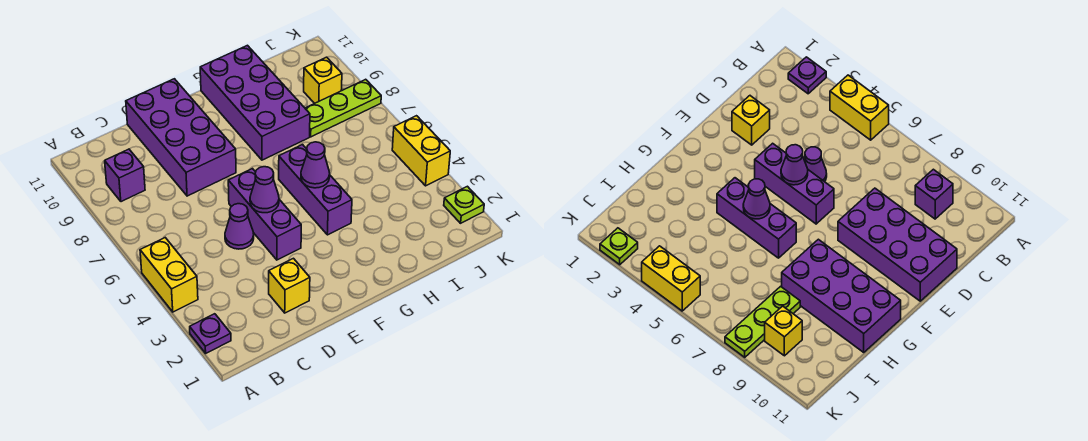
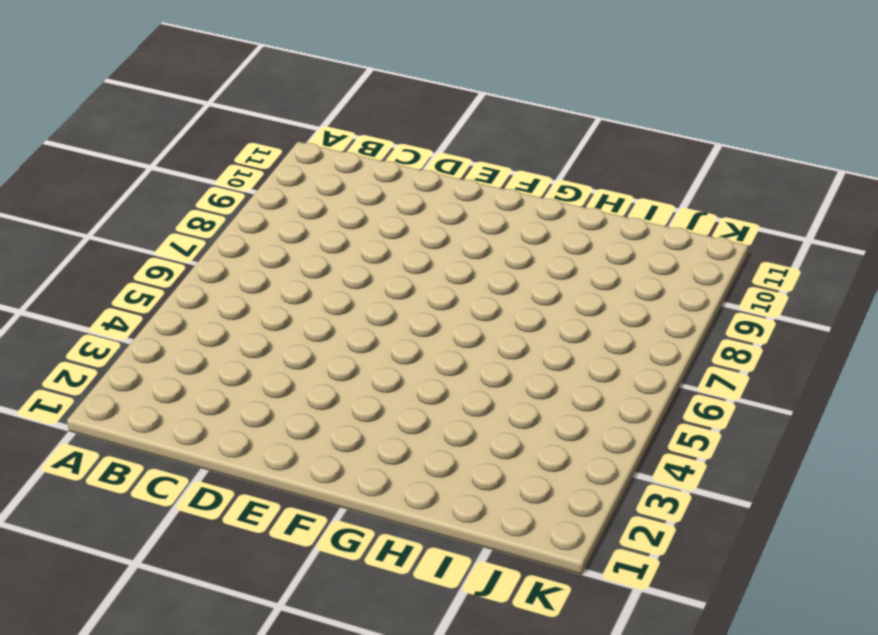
none -> purple plate A2 level 1
none -> yellow brick A4:A5 level 1
none -> purple brick B9 level 1

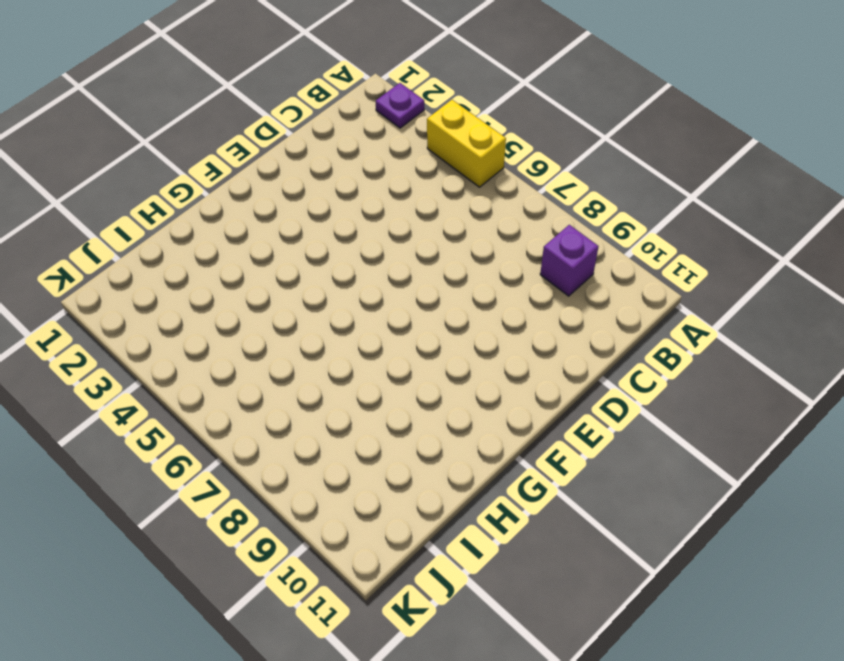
none -> yellow brick D2 level 1
none -> purple cone D5 level 1
none -> purple brick D8:E11 level 1

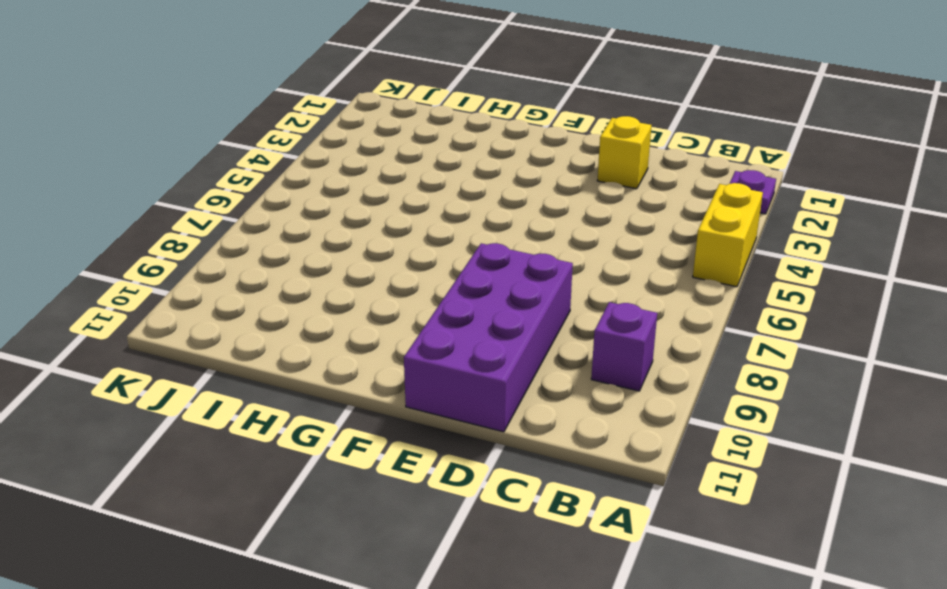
none -> purple cone D5 level 1
none -> purple brick E4:E6 level 1
none -> purple brick G4:G6 level 1

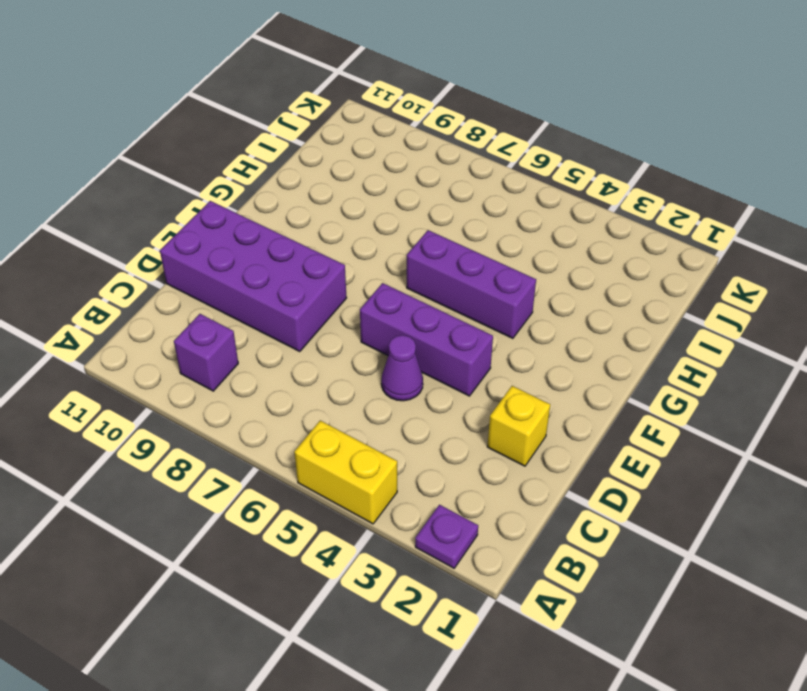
none -> purple brick G8:H11 level 1
none -> lime plate I8:K8 level 1
none -> yellow brick J9 level 1

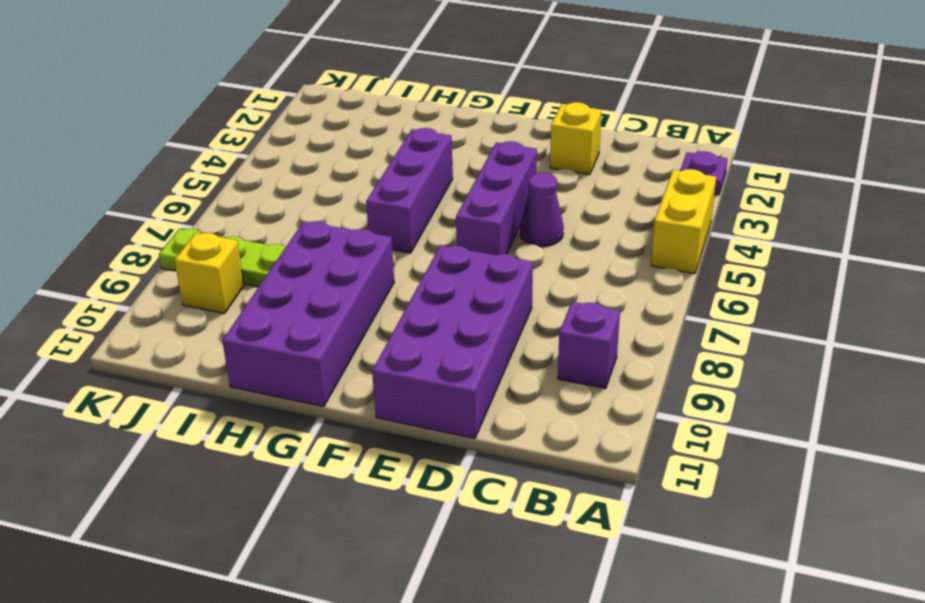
none -> lime plate K2 level 1
none -> yellow brick K4:K5 level 1
none -> purple cone E5 level 2

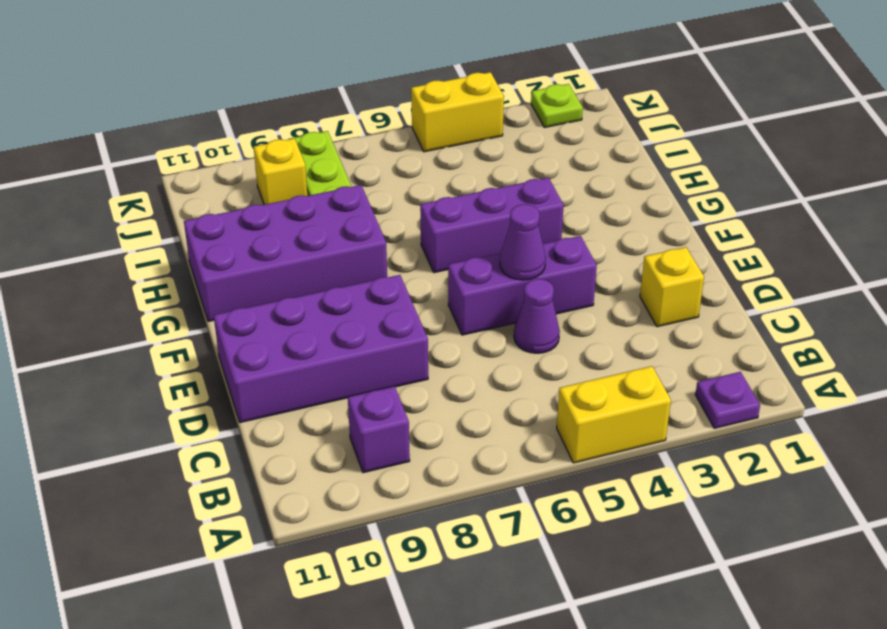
none -> purple cone G5 level 2

